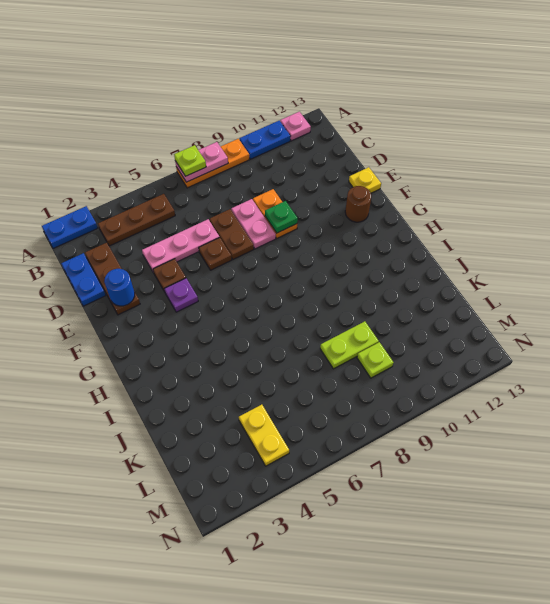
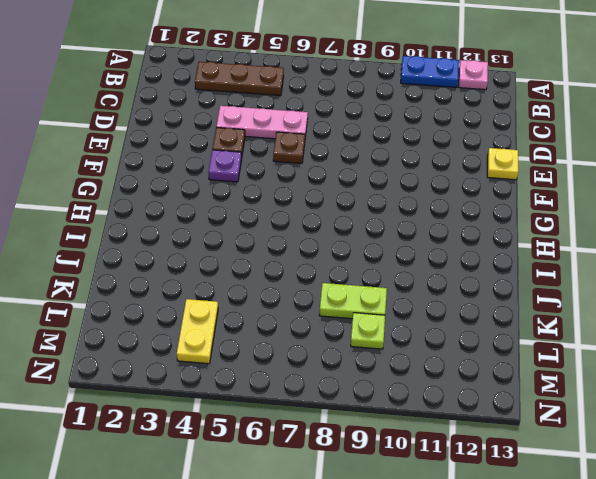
none -> blue plate A1:A2 level 1
none -> orange plate A7:A9 level 1
none -> blue plate C1:D1 level 1

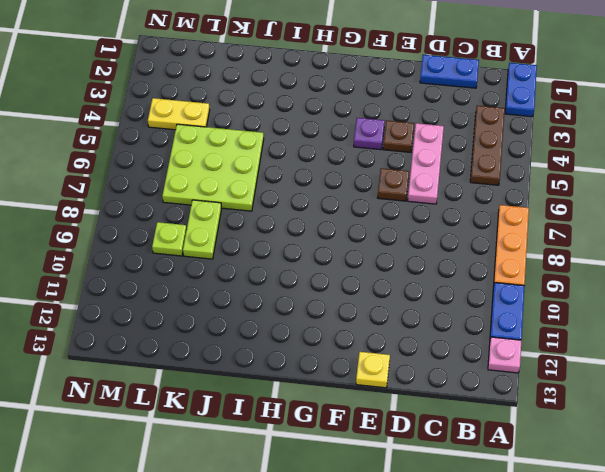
lime plate J5:L7 level 1 -> none
none -> brown plate C2:E2 level 1
none -> brown plate D7:E7 level 1
none -> pink plate D8:E8 level 1

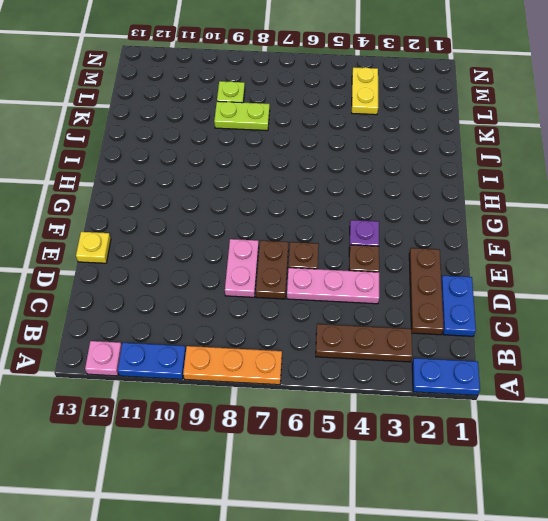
none -> orange plate D9:E9 level 1
none -> brown round brick F12 level 1
none -> pink plate A7:A8 level 2

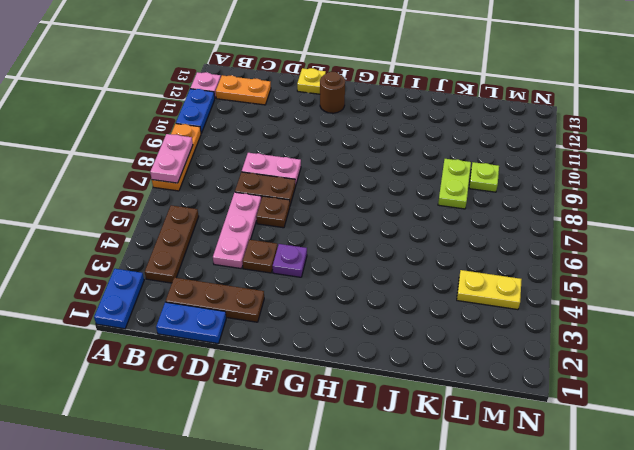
orange plate B12:C12 level 1 -> orange plate D9:E9 level 1
none -> blue round brick E2 level 2
none -> green plate E9 level 2
none -> lime plate A7 level 3

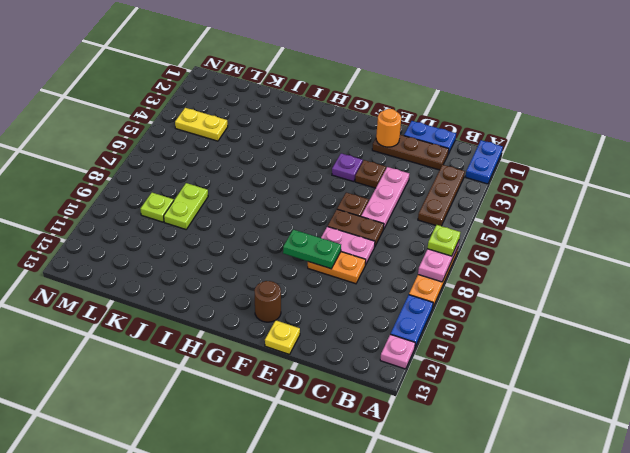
orange round brick E2 level 2 -> blue round brick E2 level 2
green plate E9:F9 level 2 -> green plate E9 level 2

